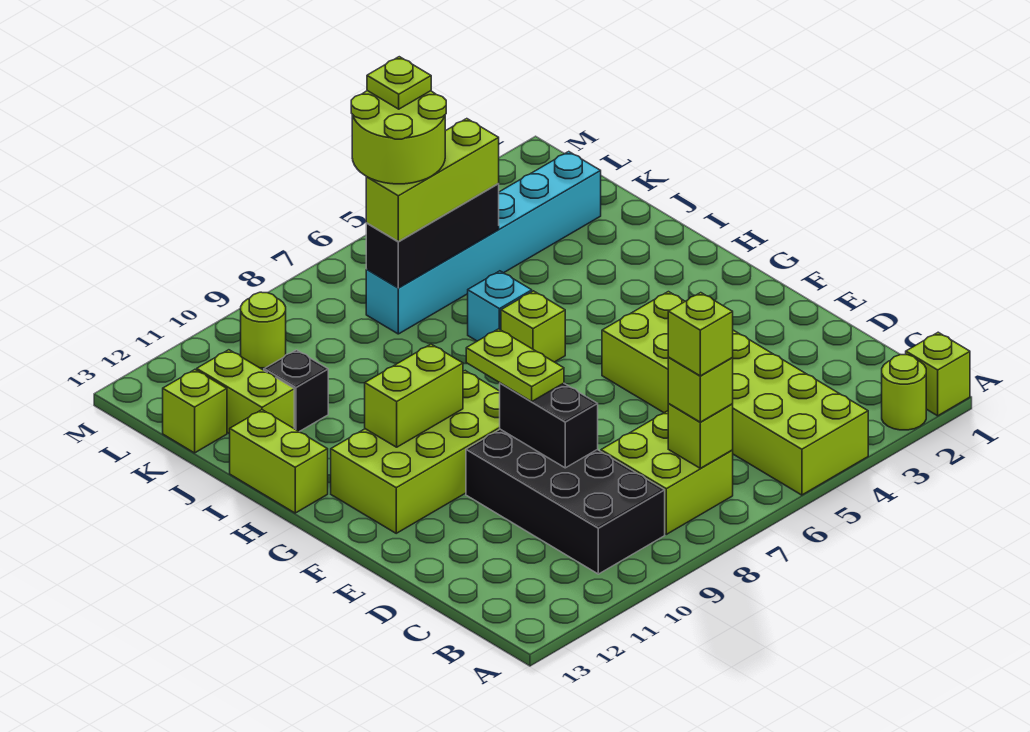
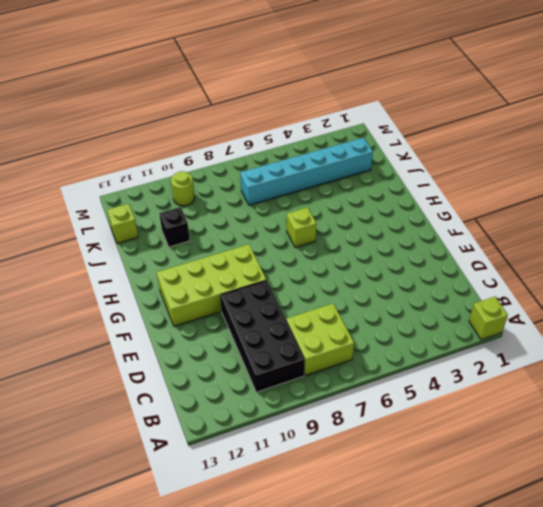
none -> lime round brick A2 level 1
none -> lime brick A4:F5 level 1
none -> lime brick H13:I13 level 1

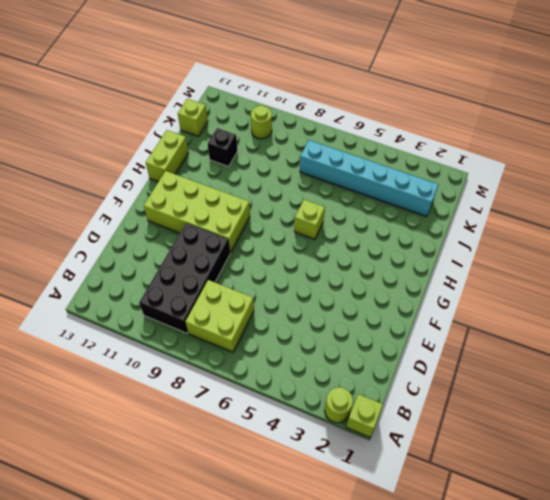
none -> lime brick A4:F5 level 1
none -> cyan brick I6 level 1
none -> lime brick J12:K12 level 1

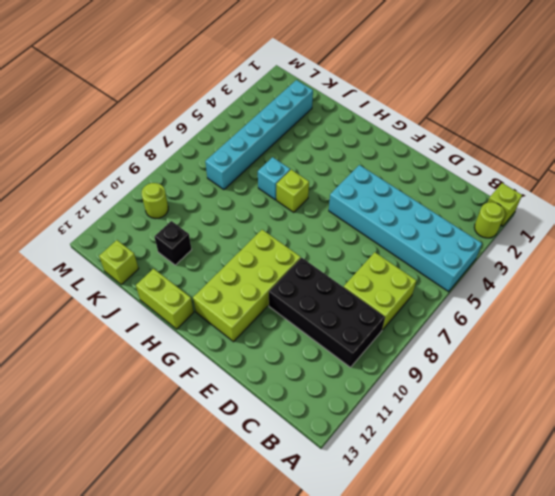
cyan brick A4:F5 level 1 -> lime brick A4:F5 level 1
none -> lime brick J12:K12 level 1
none -> lime brick B7 level 2
none -> black brick D9:E9 level 2

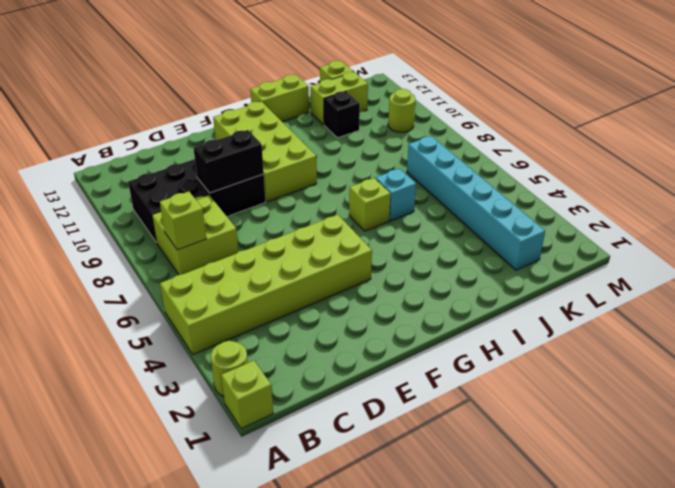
none -> lime brick G10:G11 level 2
none -> black brick K5:K7 level 2
none -> lime brick B7 level 3

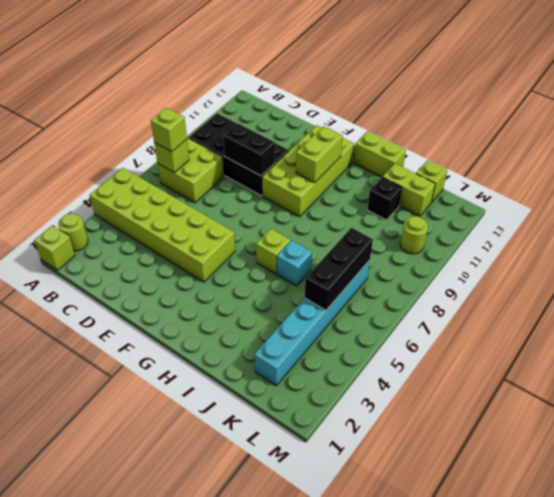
none -> lime plate E9:F9 level 3
none -> lime brick K5:K7 level 3
none -> lime brick B7 level 4

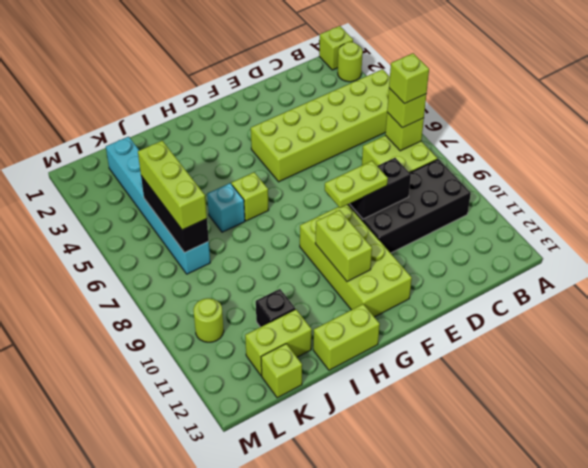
none -> lime round brick K6:L7 level 4
none -> lime plate L6 level 5

